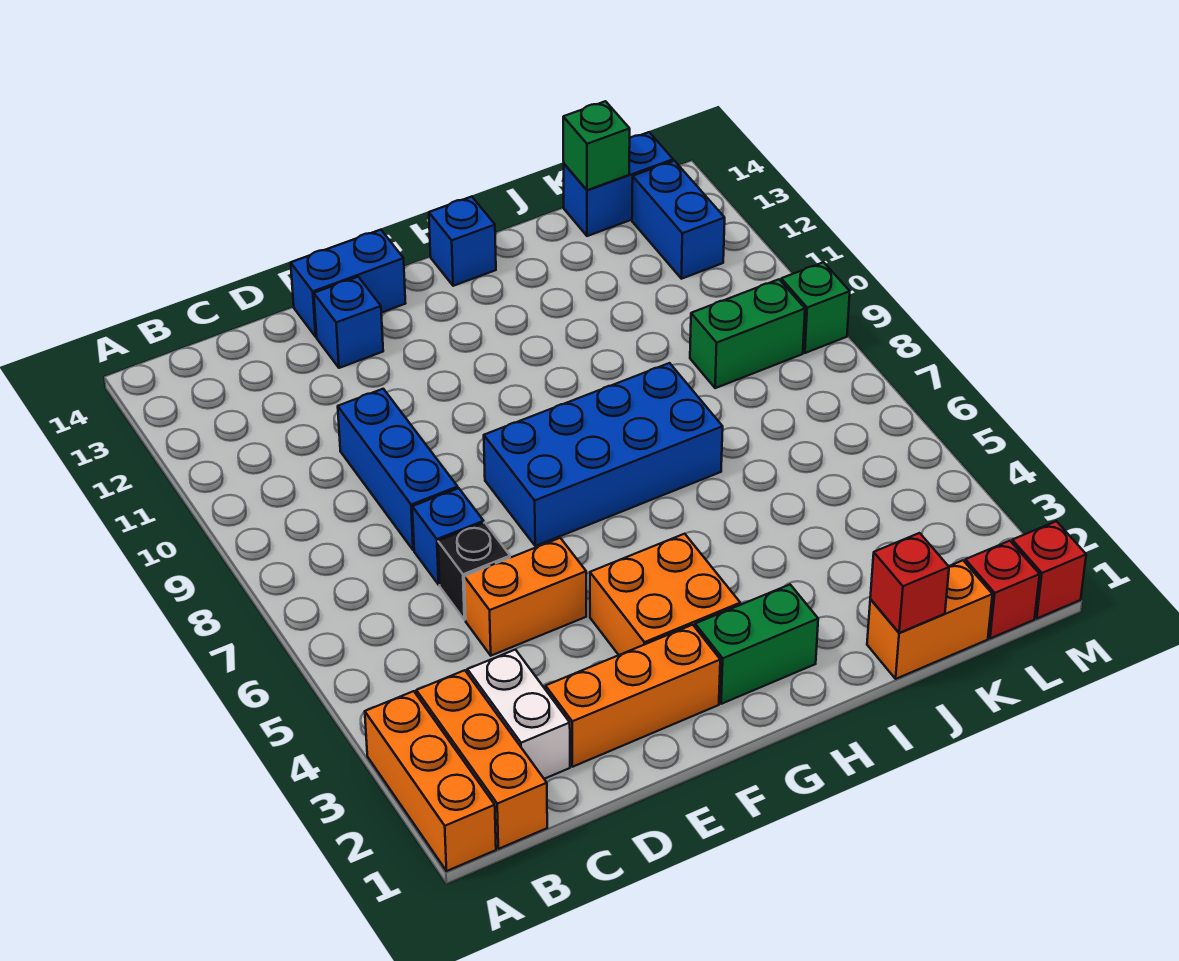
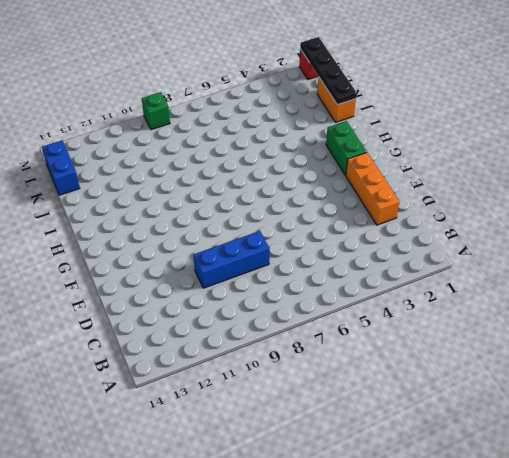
black plate J1:M1 level 2 -> red brick J1 level 2
none -> orange brick A1:A3 level 1
none -> orange brick B1:B3 level 1
none -> white brick C2:C3 level 1

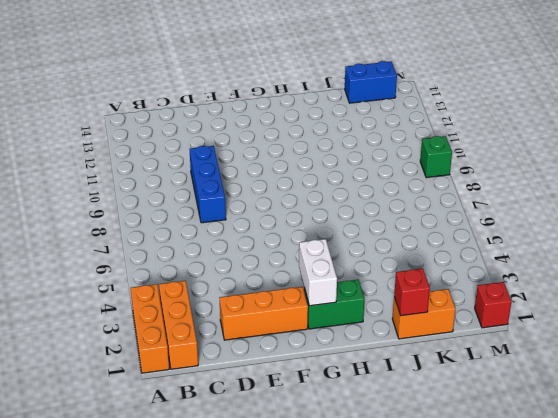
white brick G2:G3 level 2 -> white brick C2:C3 level 1
none -> orange brick D5:E5 level 1
none -> black brick D6 level 1
none -> blue brick D7 level 1

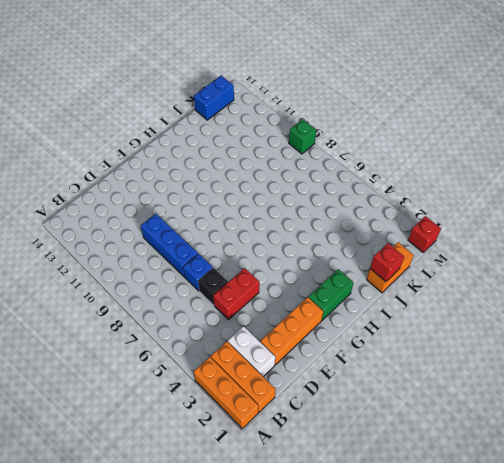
red brick D5:E5 level 1 -> orange brick D5:E5 level 1
none -> blue brick E13 level 1
none -> blue brick E14:F14 level 1
none -> orange brick F3:G4 level 1

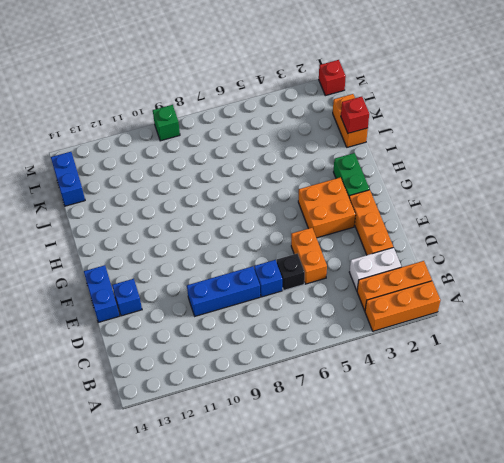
none -> blue brick F7:I8 level 1
none -> blue brick H14 level 1
none -> green brick K9:L9 level 1

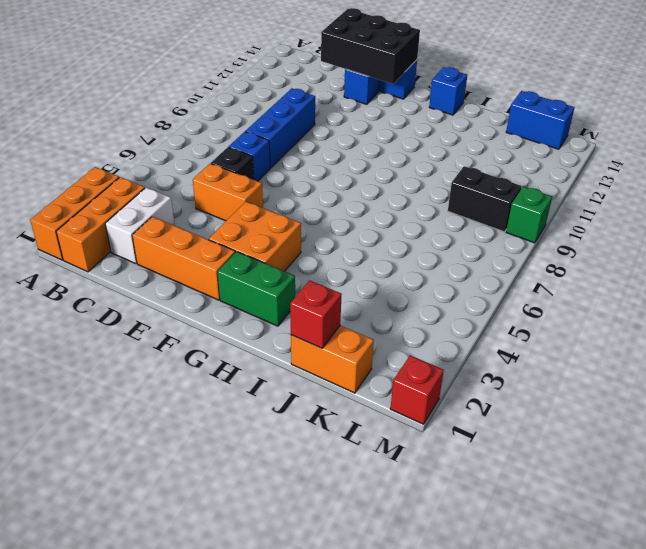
black brick D13:F14 level 2 -> none
black brick K9:L9 level 1 -> green brick K9:L9 level 1
none -> blue brick F7:I8 level 1
none -> red brick L1 level 1
none -> blue brick L12:L13 level 1

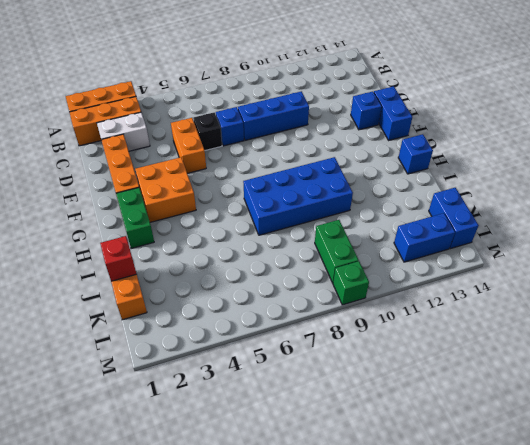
blue brick H7:I10 level 1 -> blue brick F7:I8 level 1
none -> red brick L1 level 1
none -> red brick M1 level 1
none -> green brick K14 level 2

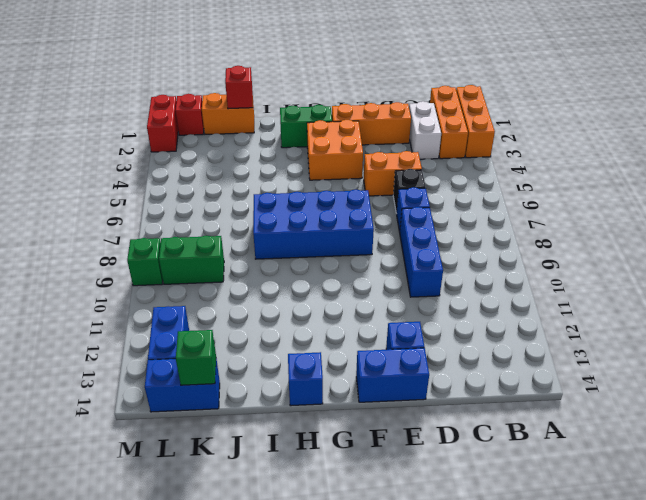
red brick M1:M2 level 1 -> red brick M1 level 1

